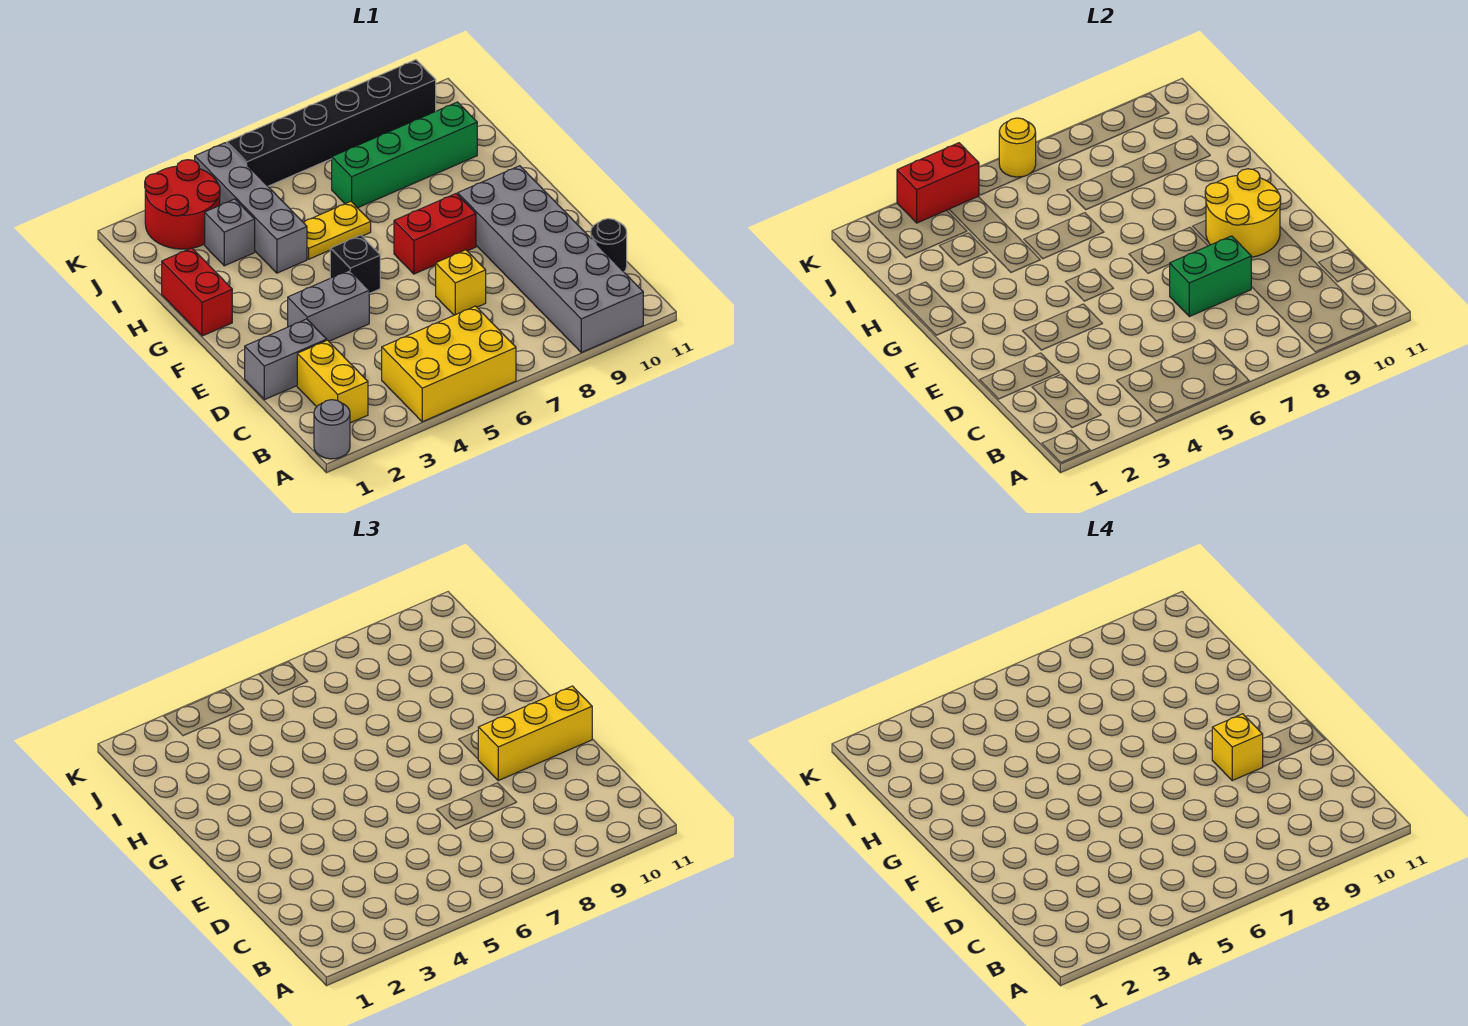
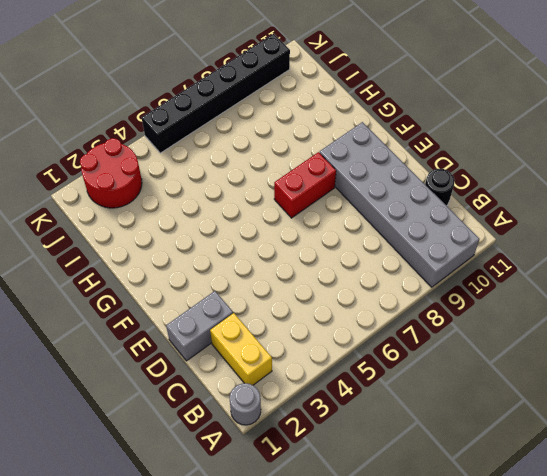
none -> yellow brick A4:B6 level 1
none -> yellow brick D7 level 1
none -> grey brick E3:E4 level 1

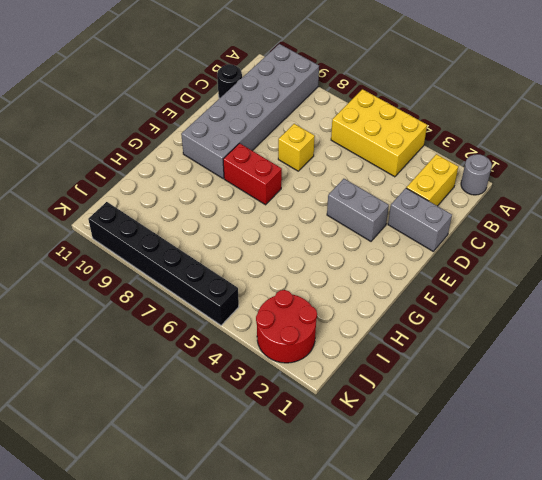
none -> black brick F5 level 1
none -> red brick G1:H1 level 1
none -> grey brick H4:K4 level 1

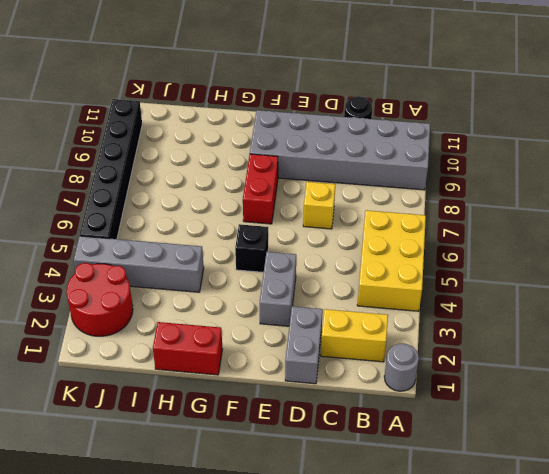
none -> yellow plate H5:H6 level 1
none -> grey brick I3 level 1
none -> green brick I7:I10 level 1

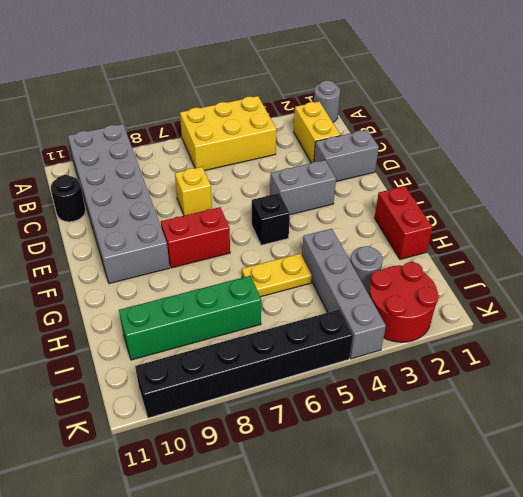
grey round brick I3 level 1 -> grey brick I3 level 1
none -> green brick D7:D8 level 2
none -> yellow round brick E9:F10 level 2
none -> red brick K3:K4 level 2

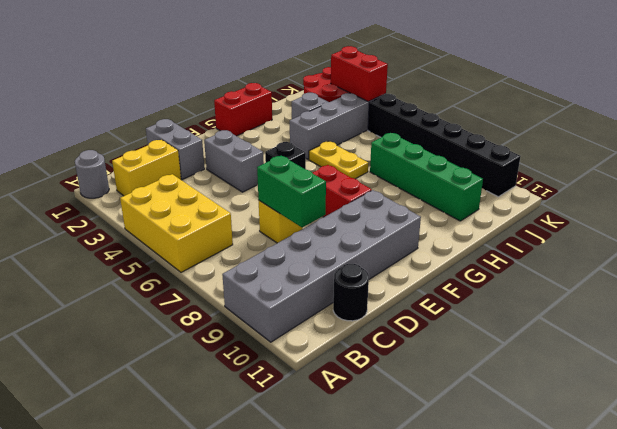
none -> yellow round brick E9:F10 level 2
none -> yellow round brick K6 level 2
none -> yellow brick E9:E11 level 3

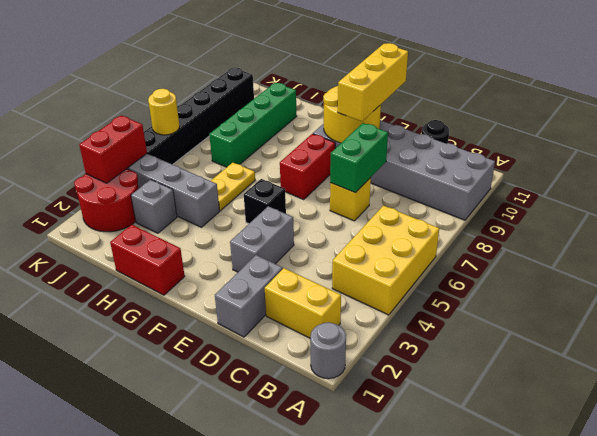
none -> yellow brick E9 level 4

